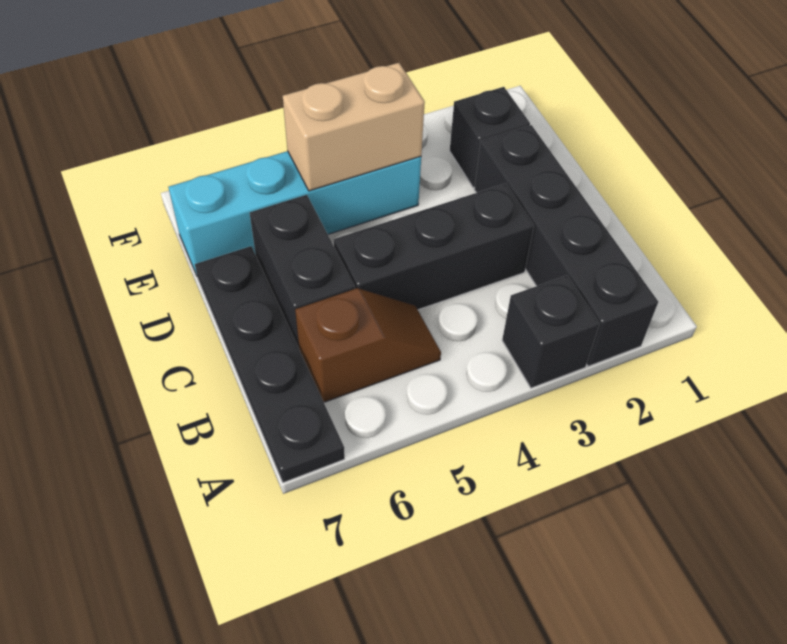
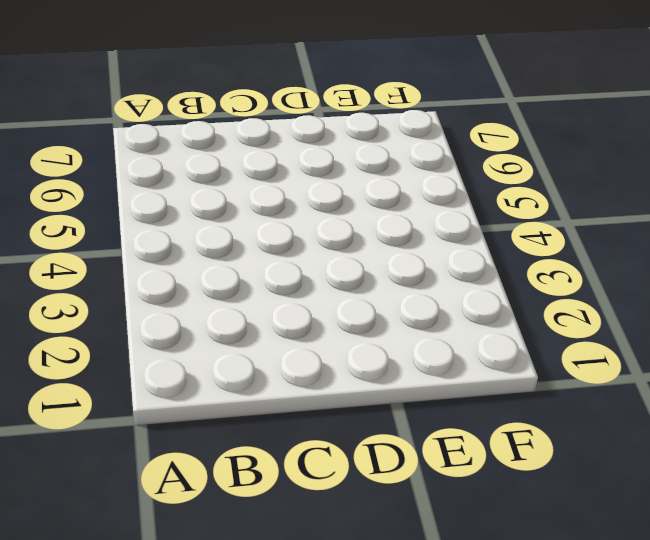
none -> black brick A2:D2 level 1
none -> black brick A3 level 1

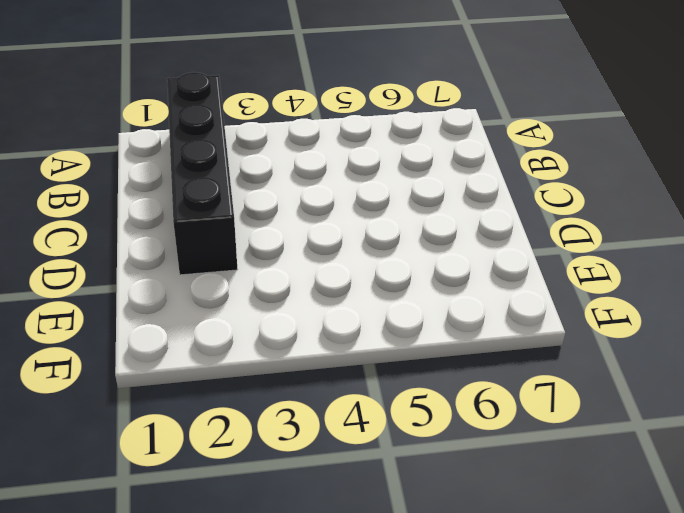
none -> black brick A3 level 1
none -> black plate A7:D7 level 1

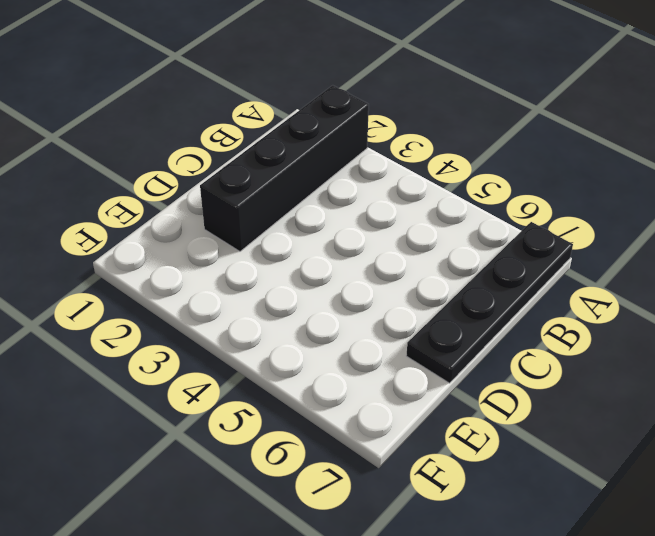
none -> black brick A3 level 1
none -> brown slope B5:B6 level 1 top 6

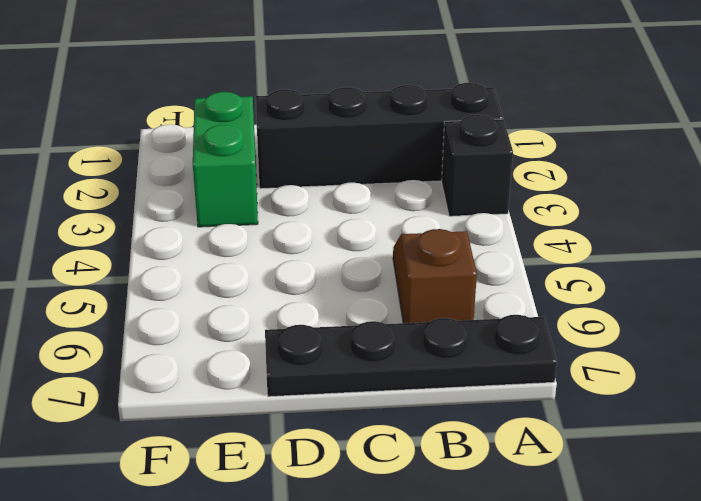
green brick E2:E3 level 1 -> black brick E2 level 1
none -> black brick C3:C5 level 1
none -> black brick C6:D6 level 1

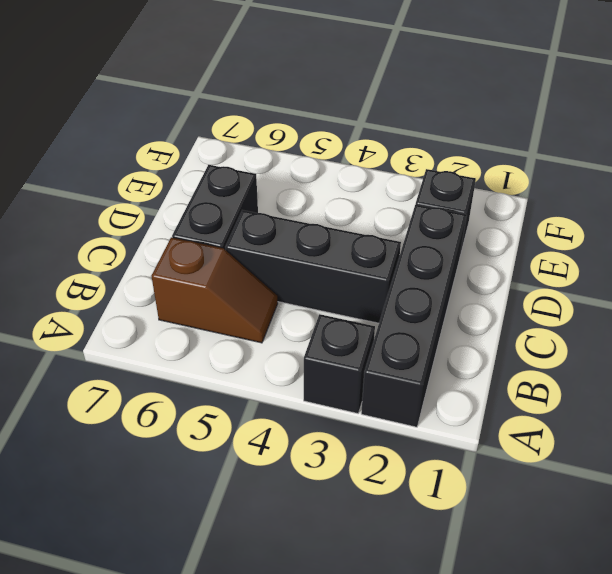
none -> black plate A7:D7 level 1
none -> cyan brick E4:E7 level 1

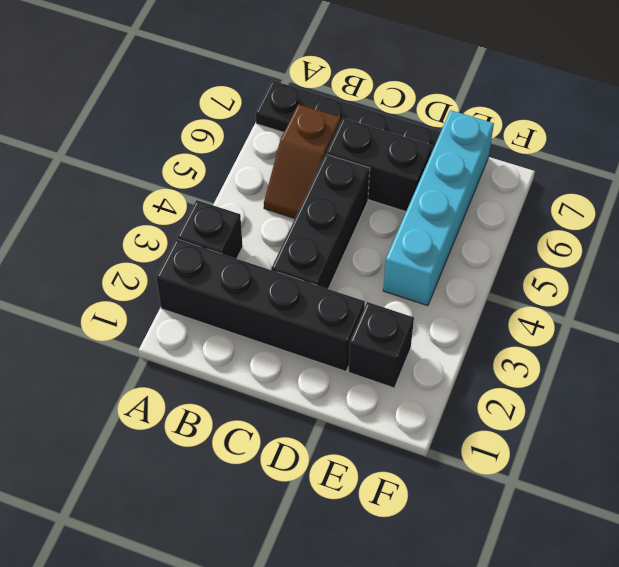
none -> tan brick E4:E5 level 2

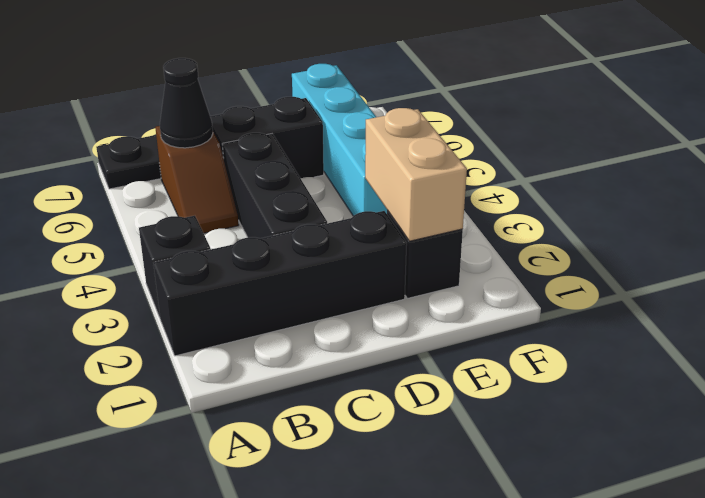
black cone B6 level 2 -> none
tan brick E2:E3 level 2 -> tan brick E4:E5 level 2

